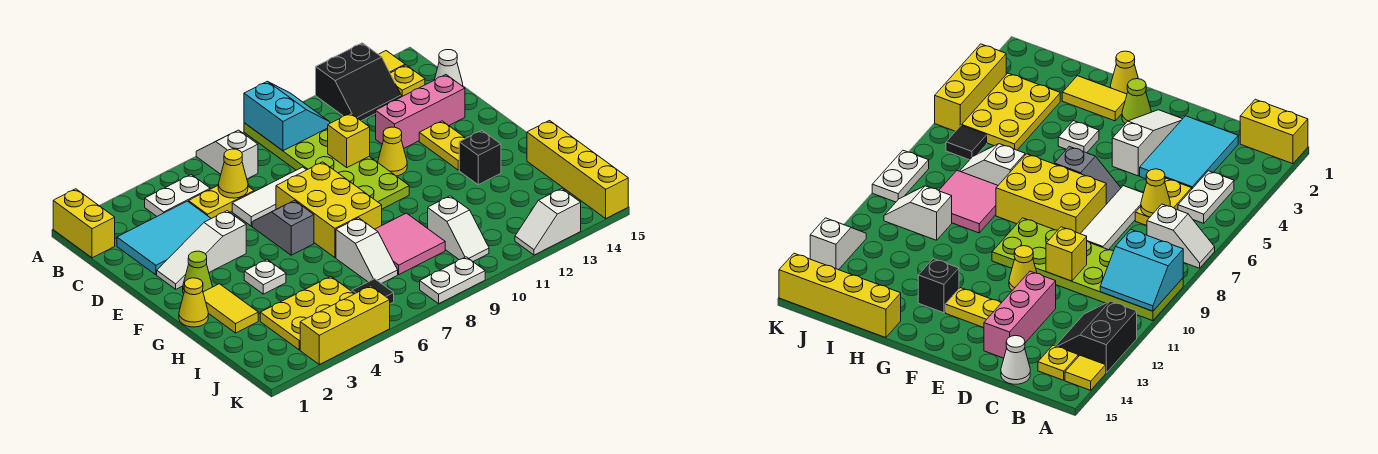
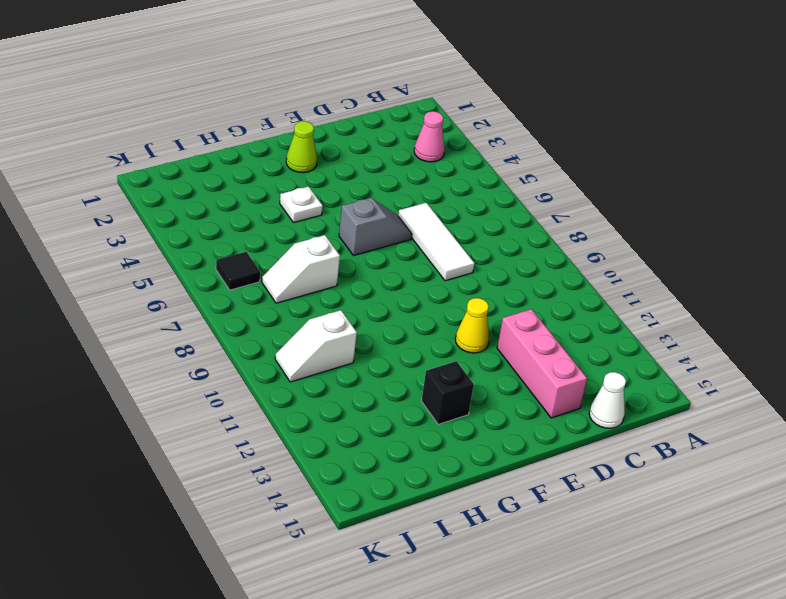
pink cone B3 level 1 -> none
none -> yellow brick A1:B1 level 1
none -> white slope A7:B7 level 1 top B
none -> lime plate A9:F10 level 1
none -> black slope A12:B13 level 1 top A

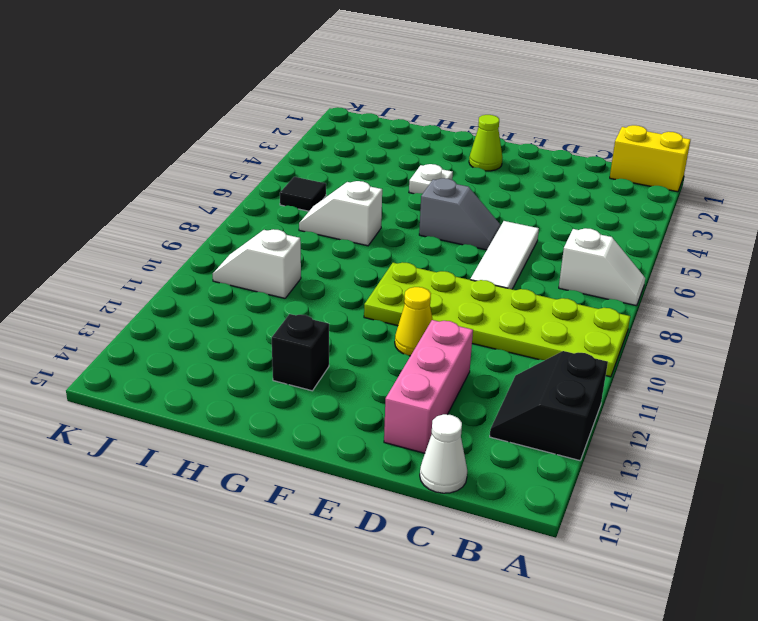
none -> yellow tile A14 level 1
none -> white plate B4:B5 level 1
none -> yellow plate B14 level 1
none -> cyan tile C2:D4 level 1

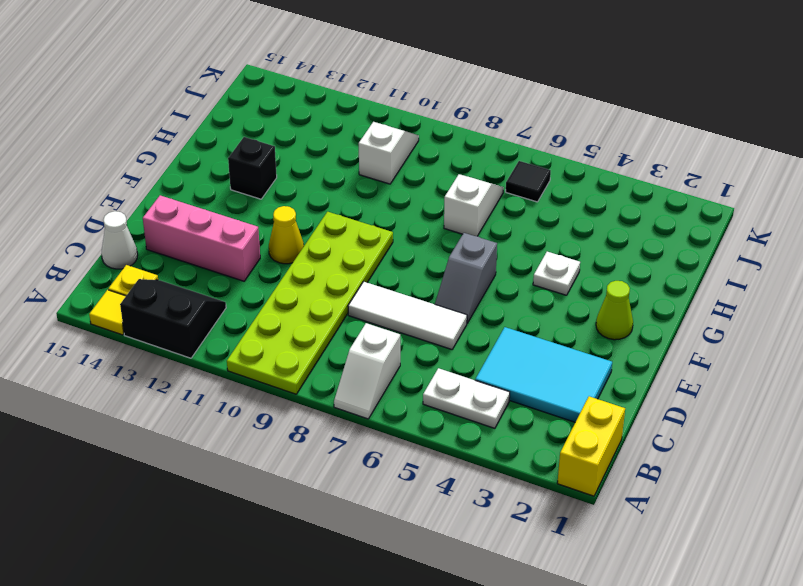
none -> yellow plate C5:C6 level 1
none -> white slope E2:E4 level 1 top 4
none -> yellow brick E7:G8 level 1
none -> yellow plate E13:F13 level 1

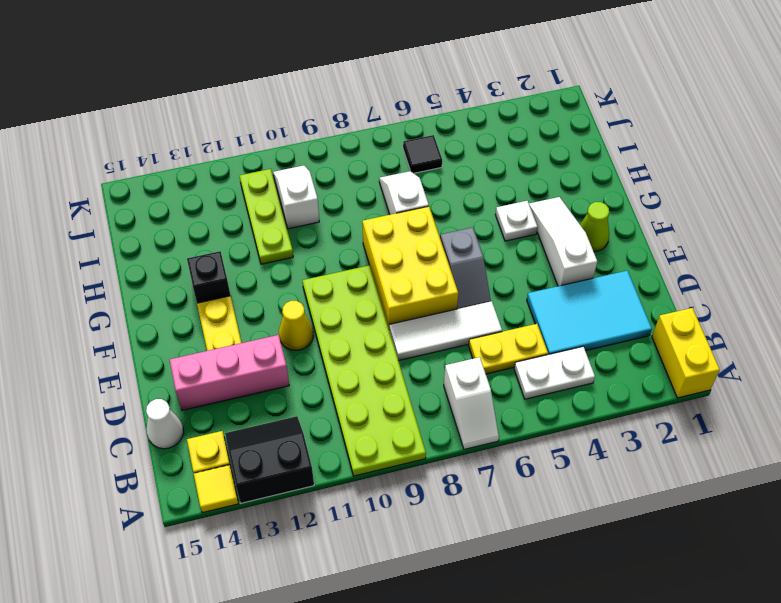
white slope E3:G3 level 1 top E -> white slope E2:E4 level 1 top 4
lime plate H11:J11 level 1 -> none
none -> yellow cone G1 level 1
none -> yellow tile G2:H2 level 1
none -> pink tile H8:I9 level 1
none -> yellow brick H15:K15 level 1

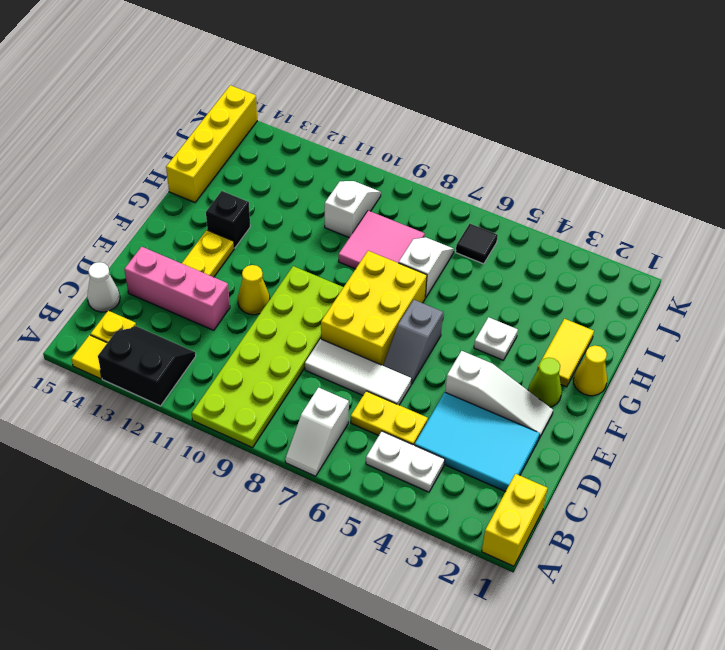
none -> yellow plate I3:J5 level 1
none -> yellow brick K3:K5 level 1
none -> white plate K8:K9 level 1
none -> white slope K12:K13 level 1 top 13

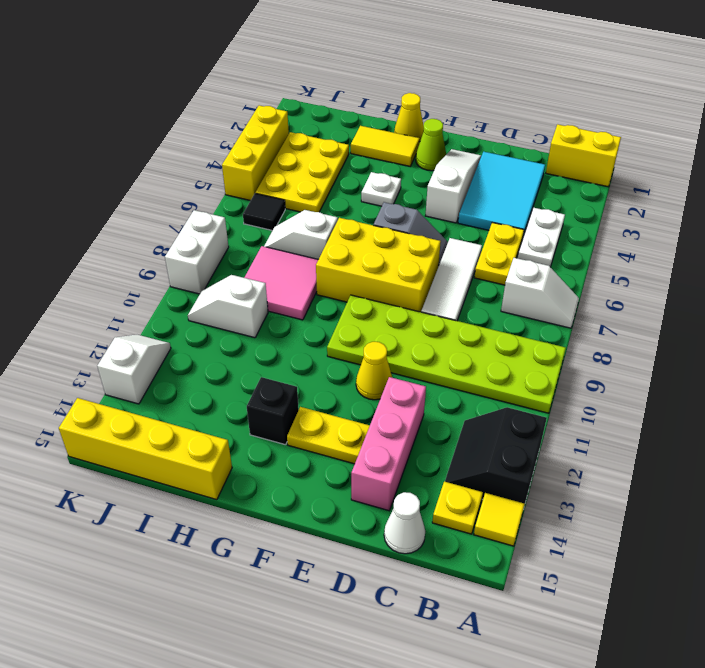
white brick K8:K9 level 1 -> white plate K8:K9 level 1
none -> cyan slope A9:B10 level 2 top 9
none -> yellow cone C6 level 2
none -> yellow brick D10 level 2

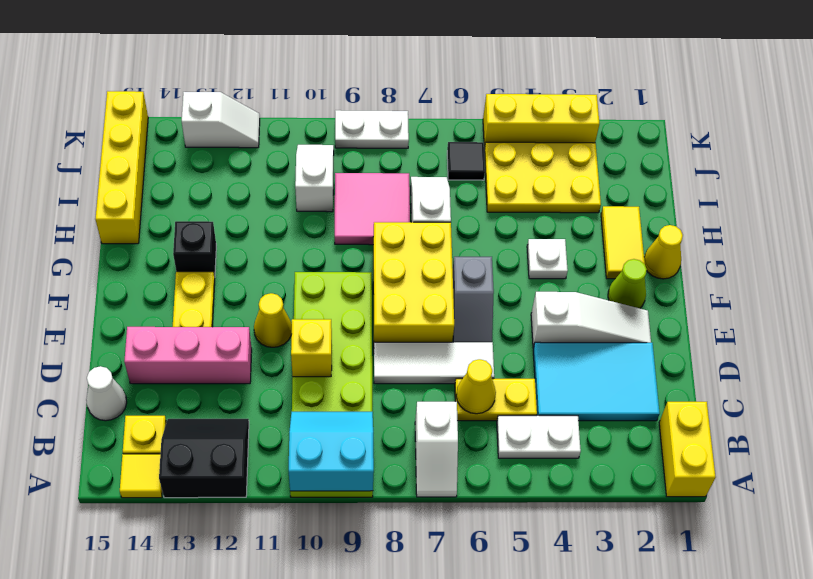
cyan slope A9:B10 level 2 top A -> cyan slope A9:B10 level 2 top 9

